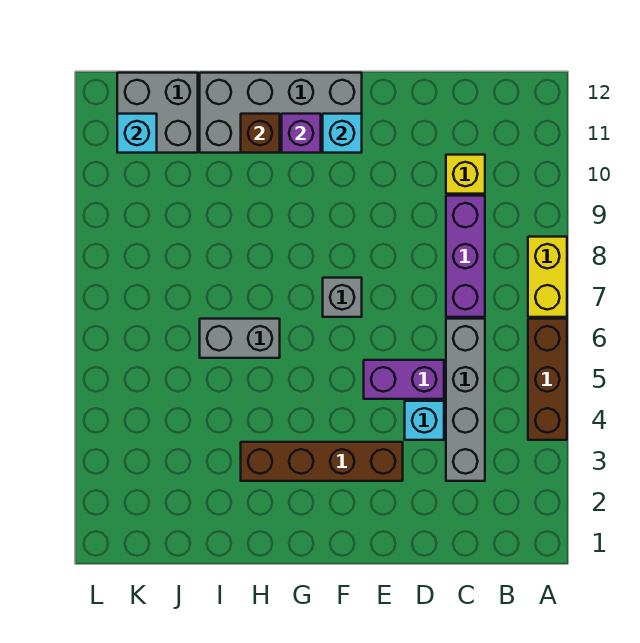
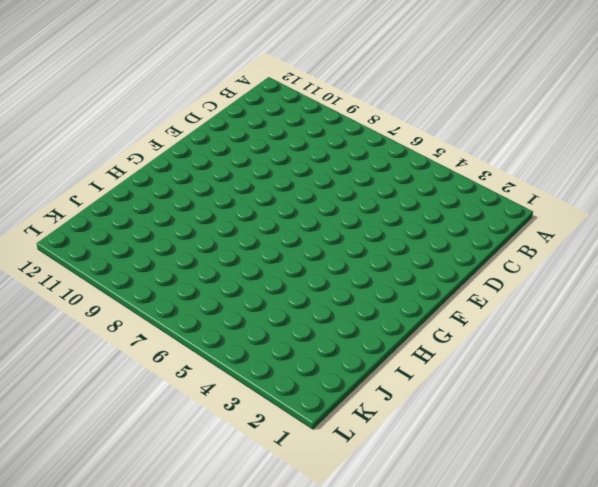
none -> brown brick A4:A6 level 1
none -> yellow brick A7:A8 level 1
none -> grey brick C3:C6 level 1

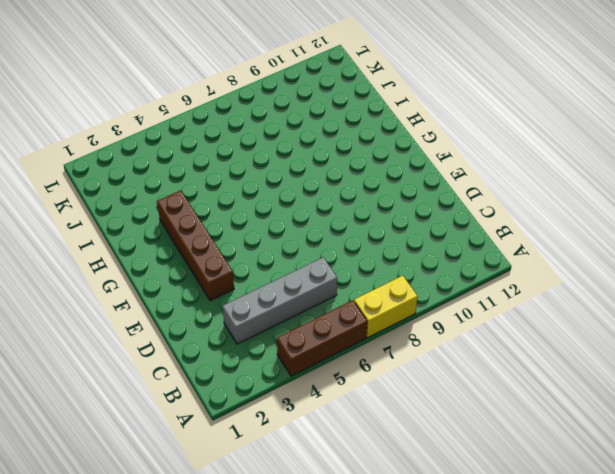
none -> purple brick C7:C9 level 1
none -> yellow brick C10 level 1
none -> cyan brick D4 level 1

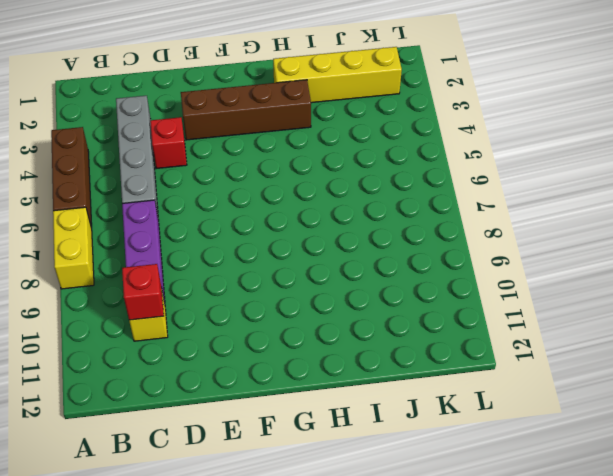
red brick C10 level 2 -> none
red brick D4 level 1 -> cyan brick D4 level 1
yellow brick H2:K2 level 1 -> none
none -> purple brick D5:E5 level 1
none -> grey brick F7 level 1
none -> grey brick F11:I12 level 1

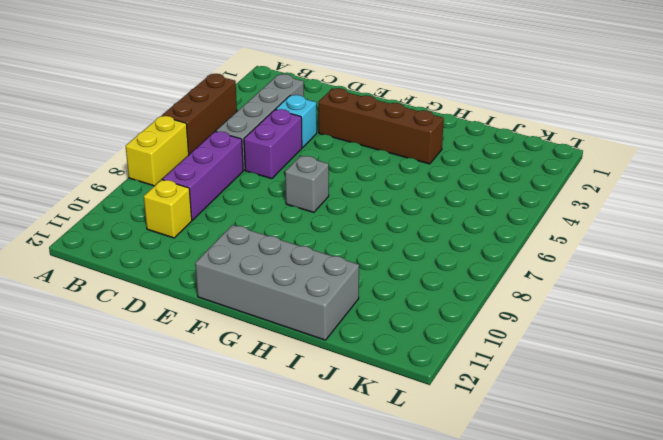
purple brick D5:D6 level 1 -> purple brick D5:E5 level 1
none -> grey brick H6:I6 level 1
none -> grey brick J11:K12 level 1
none -> cyan brick F11 level 2

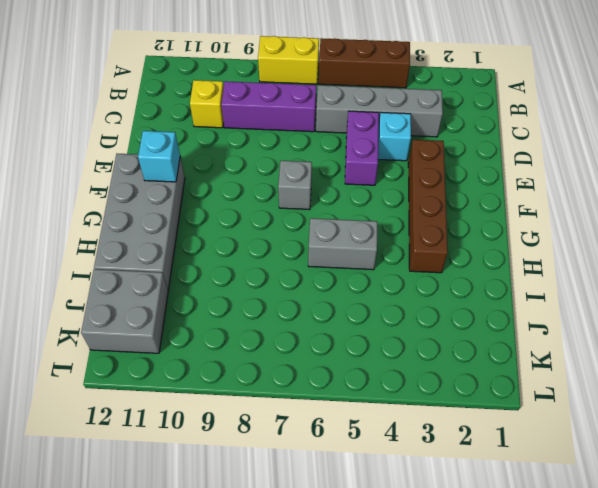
grey brick H5:H6 level 1 -> grey brick H6:I6 level 1
none -> purple brick G11 level 2
none -> brown brick H11 level 2
none -> cyan brick K11 level 2

